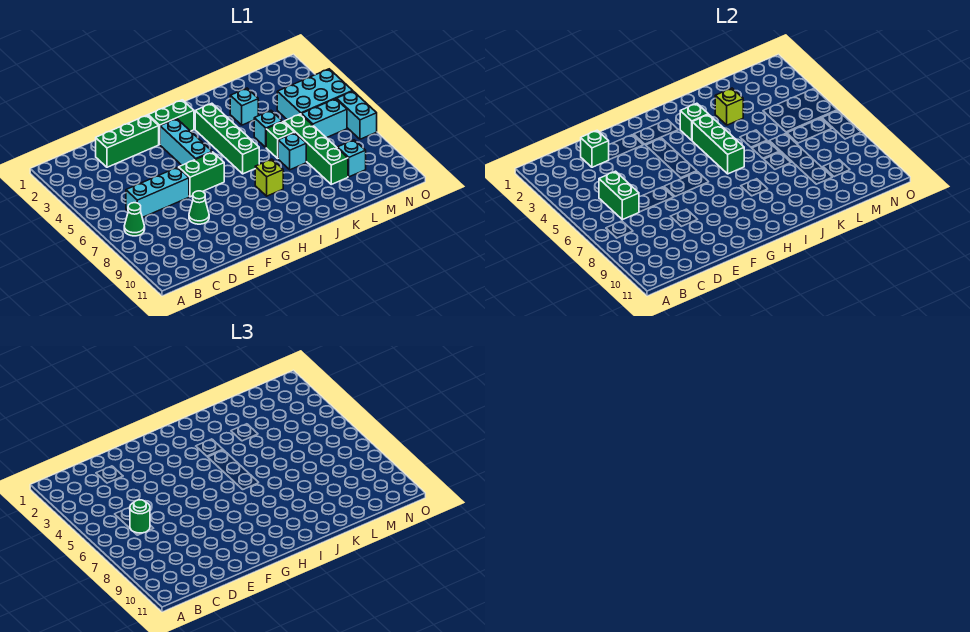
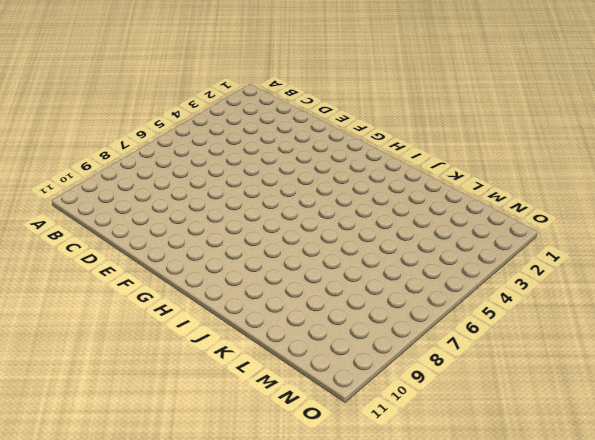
none -> green cone B7 level 1
none -> cyan brick C6:E6 level 1
none -> green brick D2:F2 level 1

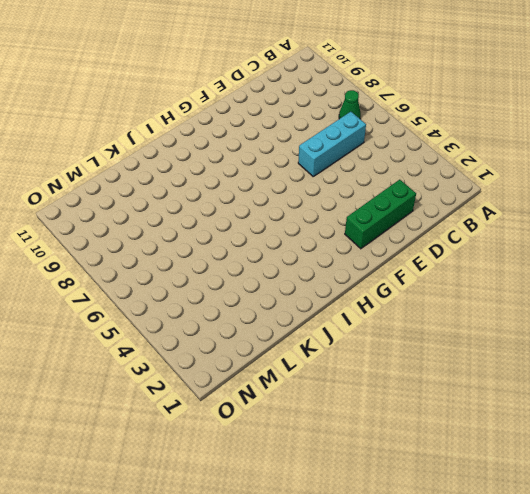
none -> green cone E8 level 1
none -> green brick F6:G6 level 1
none -> green brick G2:H2 level 1

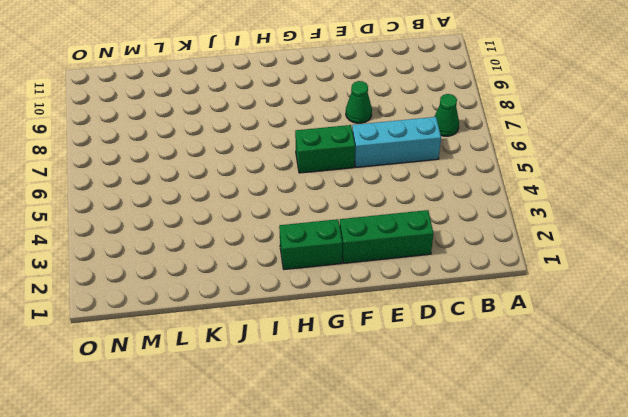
none -> cyan brick G3:G5 level 1
none -> green brick I3:I6 level 1
none -> lime brick I8 level 1

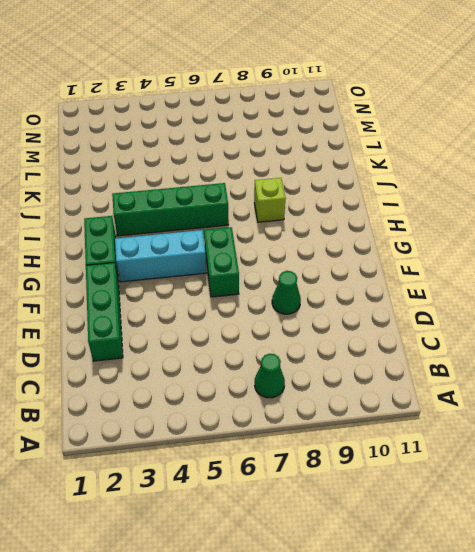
none -> cyan brick C6:E6 level 1
none -> cyan brick K3 level 1
none -> cyan brick K5 level 1

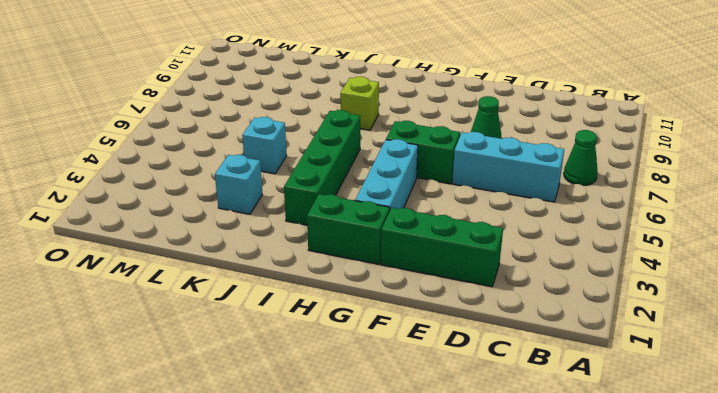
none -> green brick K6 level 1
none -> cyan brick K7 level 1
none -> green brick L6:L9 level 1

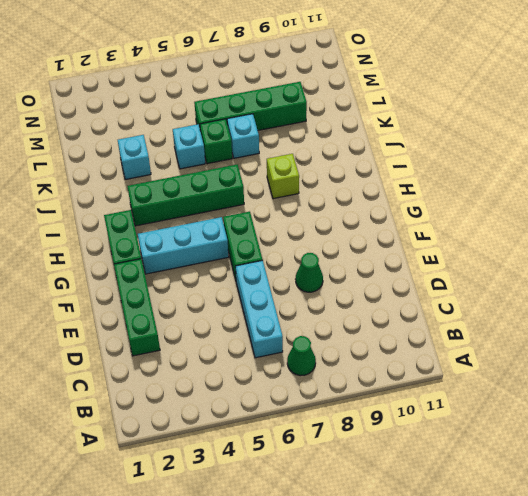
none -> cyan brick M4:O5 level 1
none -> cyan brick M6:N6 level 1
none -> cyan brick M9 level 1

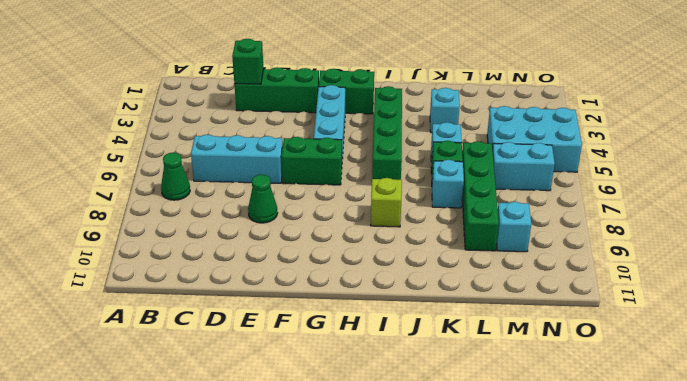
none -> cyan brick O6:O7 level 1
none -> green brick C5:C6 level 2
none -> green brick I3 level 2

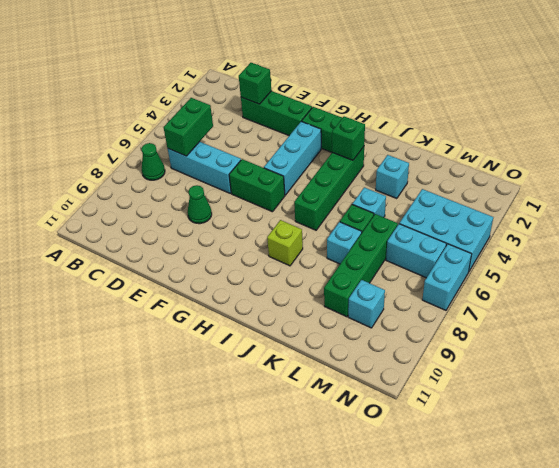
none -> green brick I4:I6 level 2
none -> lime brick K3 level 2
none -> green round brick C6 level 3

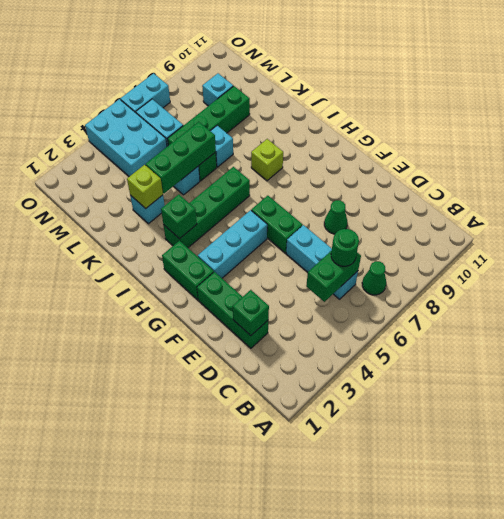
green brick K4:K6 level 2 -> green brick I4:I6 level 2

